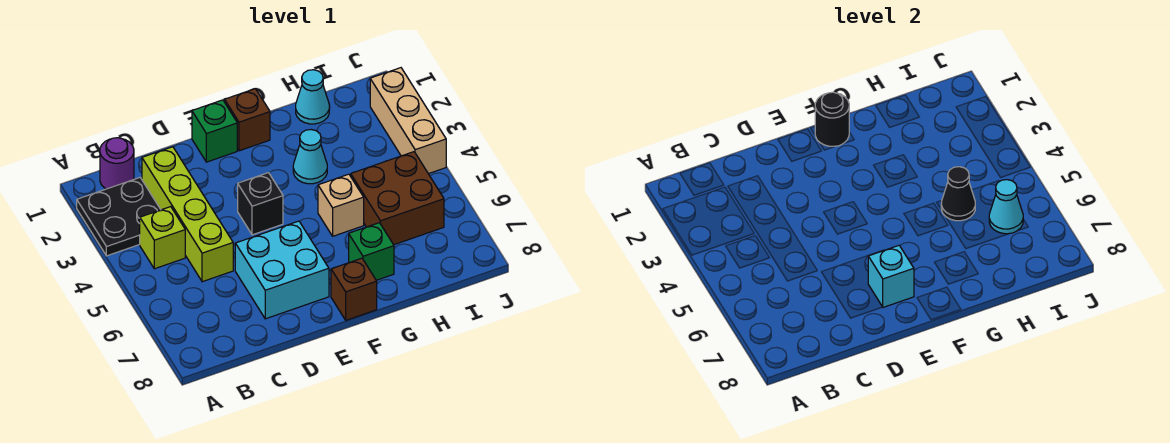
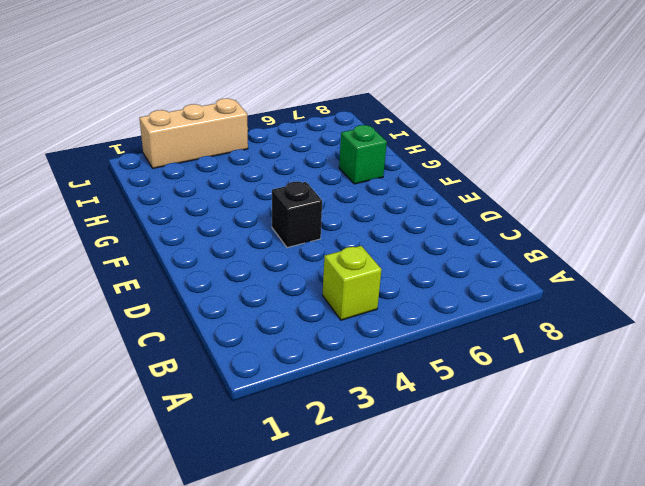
none -> black plate A2:B3 level 1
none -> purple round brick B1 level 1
none -> lime brick C2:C5 level 1

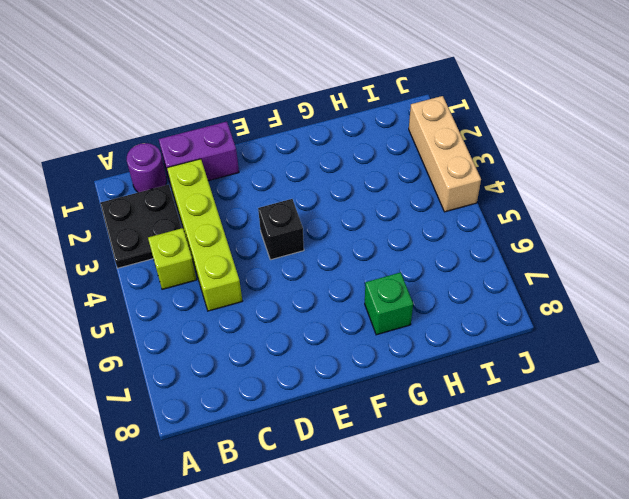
purple brick C1:D1 level 1 -> none
none -> cyan brick D6:E7 level 1
none -> green brick E1 level 1
none -> brown brick F1 level 1

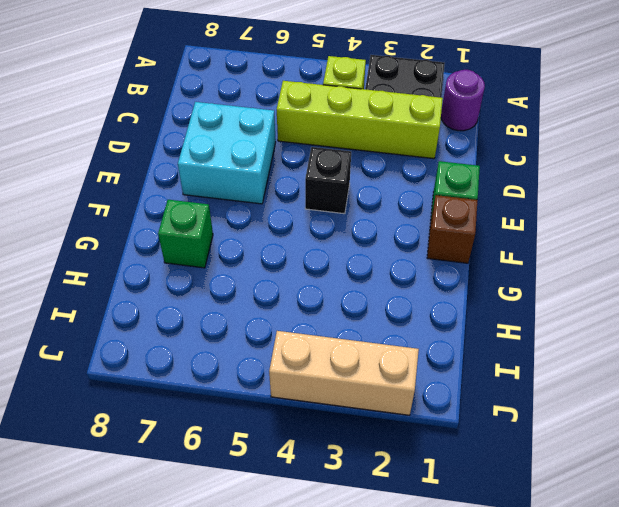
none -> brown brick F8 level 1
none -> cyan cone G3 level 1
none -> tan brick G5 level 1

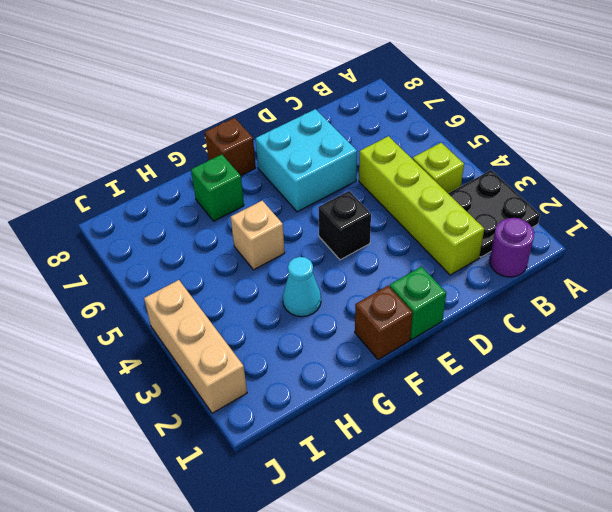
none -> cyan cone H1 level 1
none -> brown brick H5:I6 level 1
none -> cyan brick E7 level 2

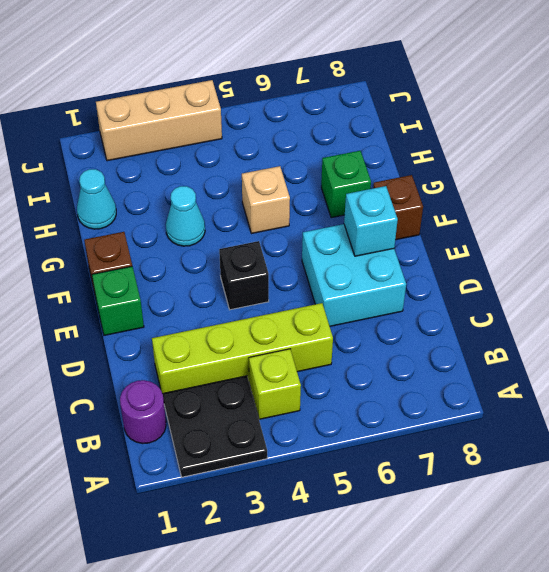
none -> brown brick H5:I6 level 1
none -> black round brick F1 level 2
none -> black cone H5 level 2

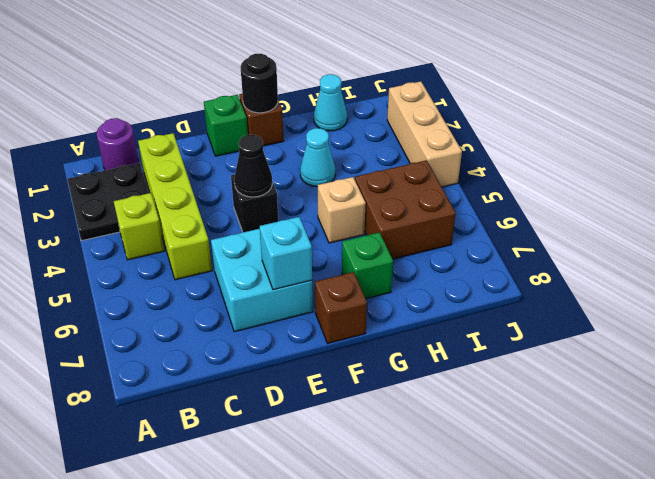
black cone E4 level 2 -> black cone H5 level 2
none -> cyan cone I6 level 2

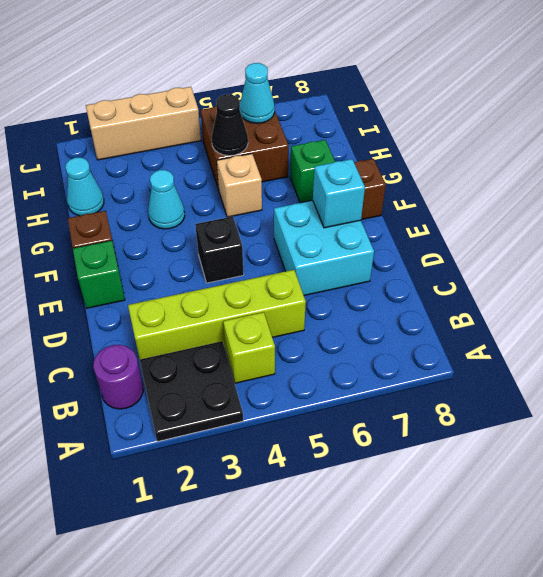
none -> black round brick F1 level 2

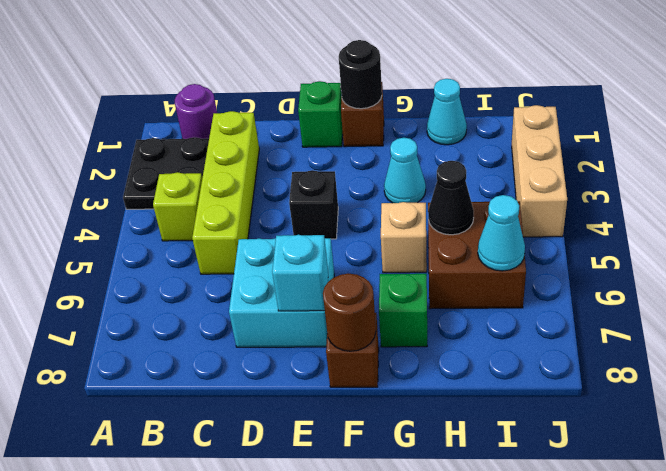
brown round brick F8 level 2 -> none

